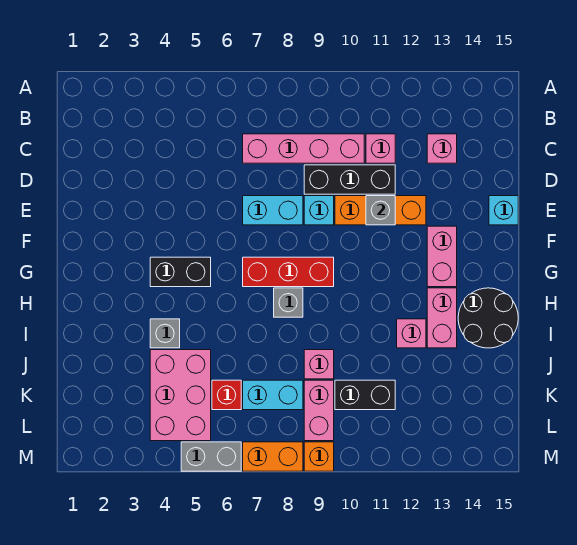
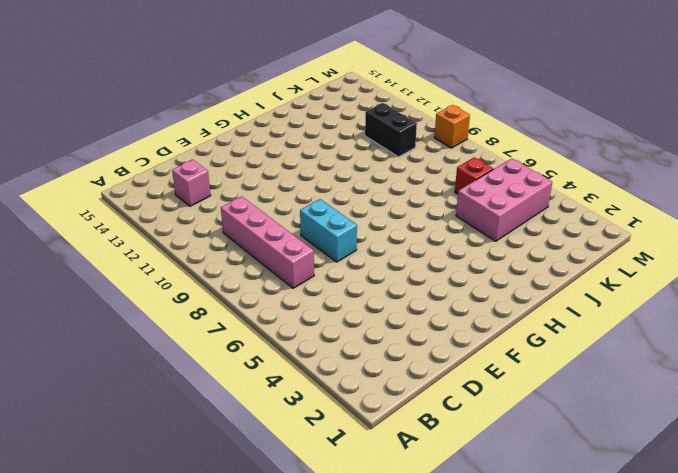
none -> pink brick C11 level 1
none -> black brick D9:D11 level 1
none -> cyan brick E9 level 1

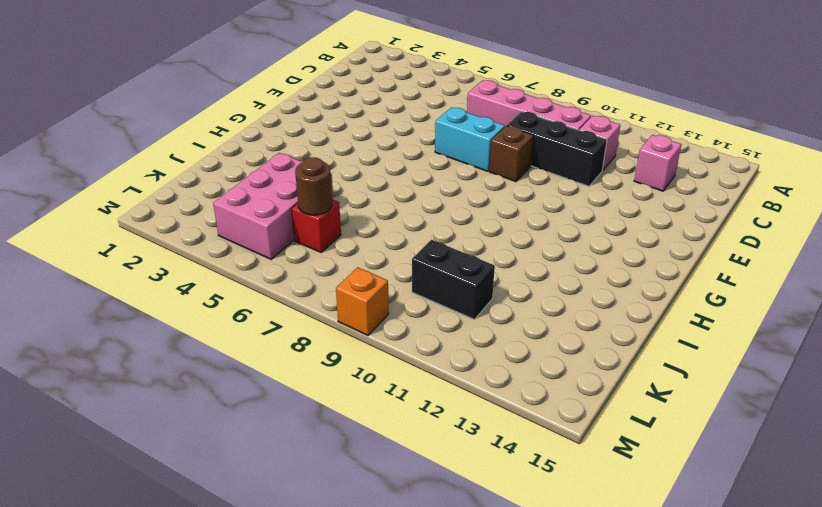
brown brick E9 level 1 -> cyan brick E9 level 1
brown round brick K6 level 2 -> none
none -> orange brick E10:E12 level 1
none -> cyan brick E15 level 1
none -> pink brick F13:G13 level 1

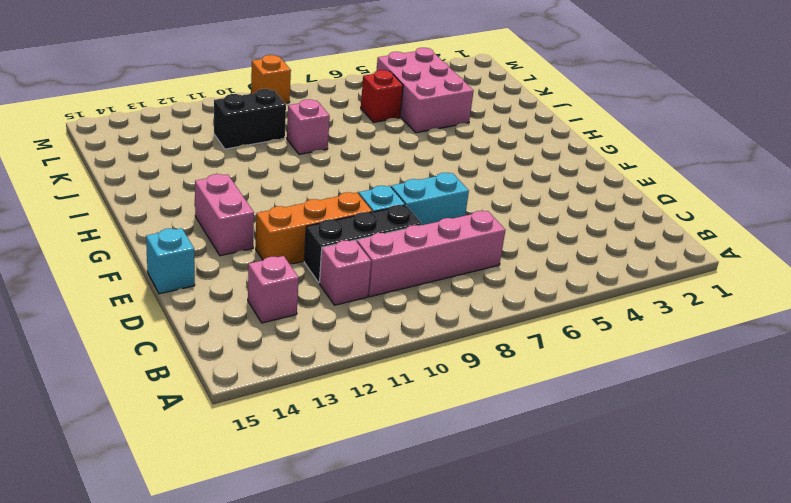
none -> black brick G4:G5 level 1
none -> red brick G7:G9 level 1
none -> grey brick H8 level 1

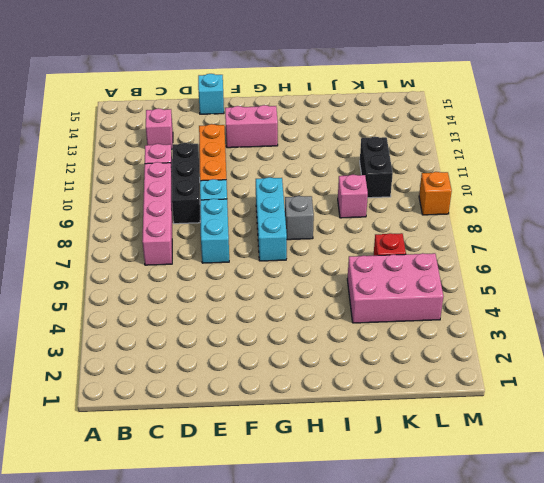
cyan brick G7:G9 level 1 -> red brick G7:G9 level 1
none -> black brick G4:G5 level 1
none -> pink brick H13:I13 level 1
none -> black round brick H14:I15 level 1

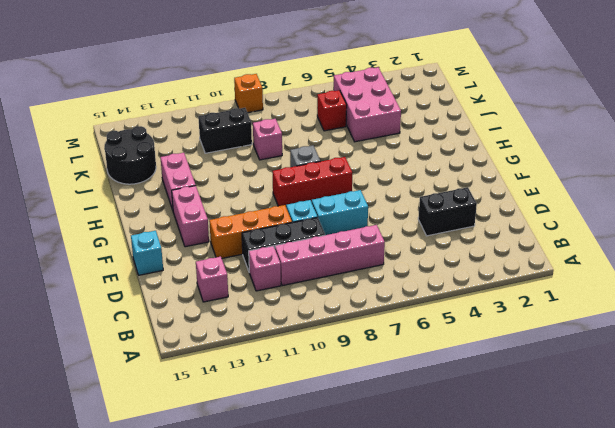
black brick D3:D4 level 1 -> black brick G4:G5 level 1
black round brick J14:K15 level 1 -> black round brick H14:I15 level 1
none -> grey brick I4 level 1
none -> pink brick I12 level 1
none -> cyan brick K7:K8 level 1

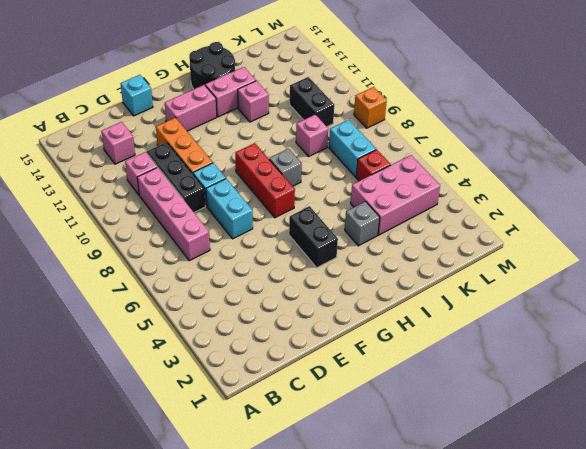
none -> pink brick K9:L9 level 1
none -> grey brick M5:M6 level 1
none -> orange brick M7:M8 level 1

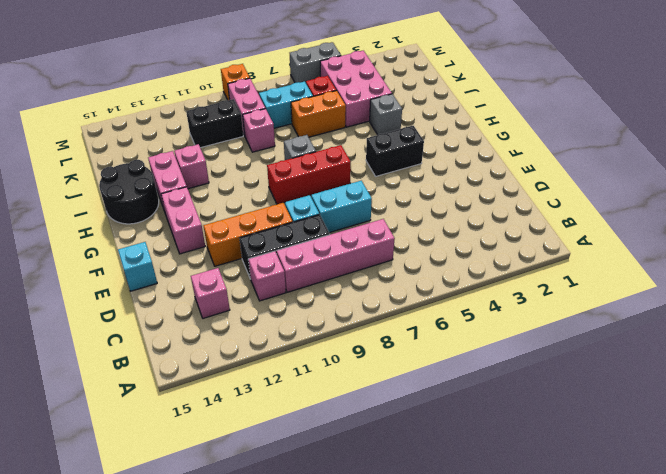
orange brick J6:J7 level 1 -> orange brick M7:M8 level 1
none -> grey brick E11 level 2

